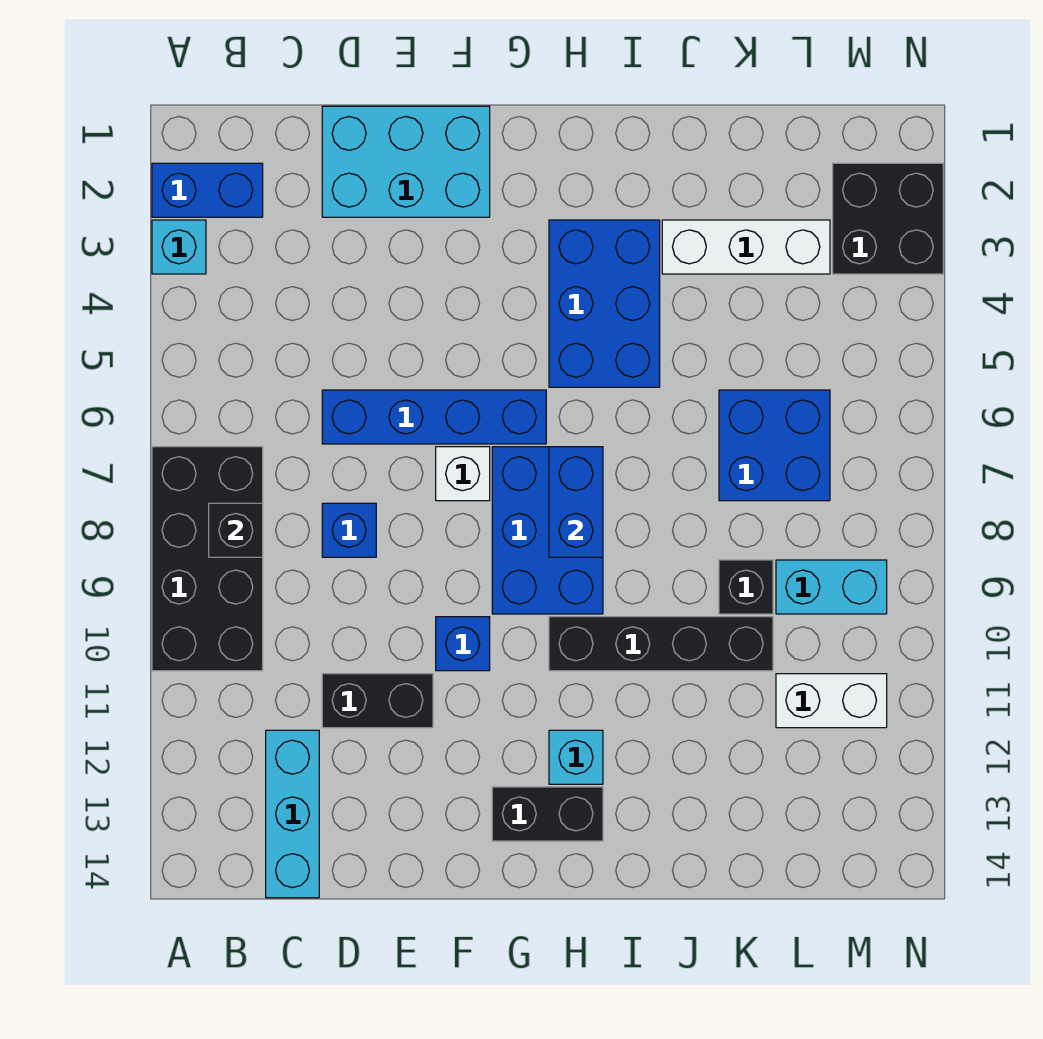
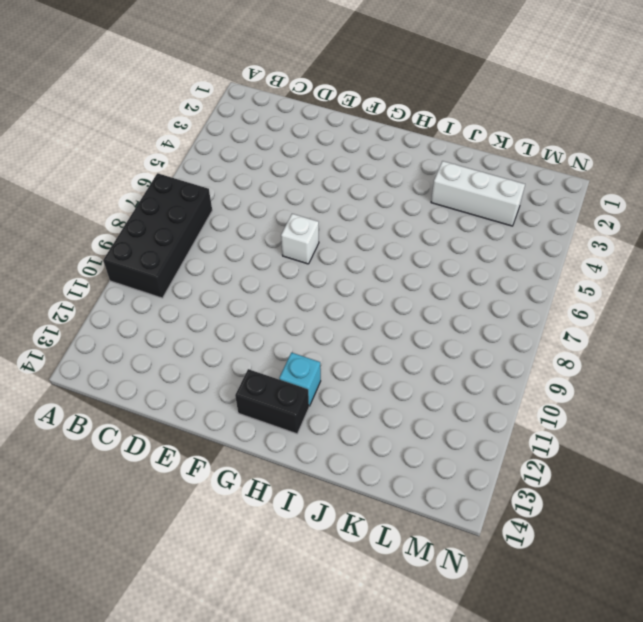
none -> blue brick A2:B2 level 1
none -> cyan brick A3 level 1
none -> cyan brick C12:C14 level 1

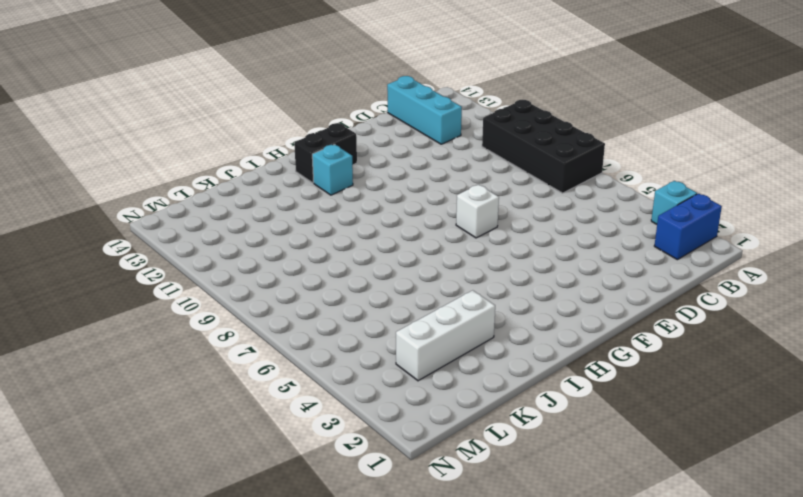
none -> cyan brick D1:F2 level 1
none -> blue brick D6:G6 level 1
none -> blue brick D8 level 1

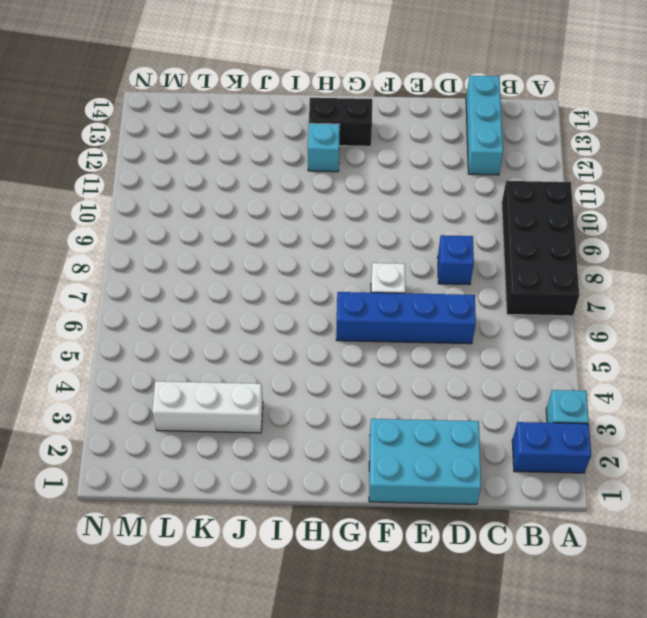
none -> black brick D11:E11 level 1
none -> blue brick F10 level 1
none -> blue brick G7:H9 level 1

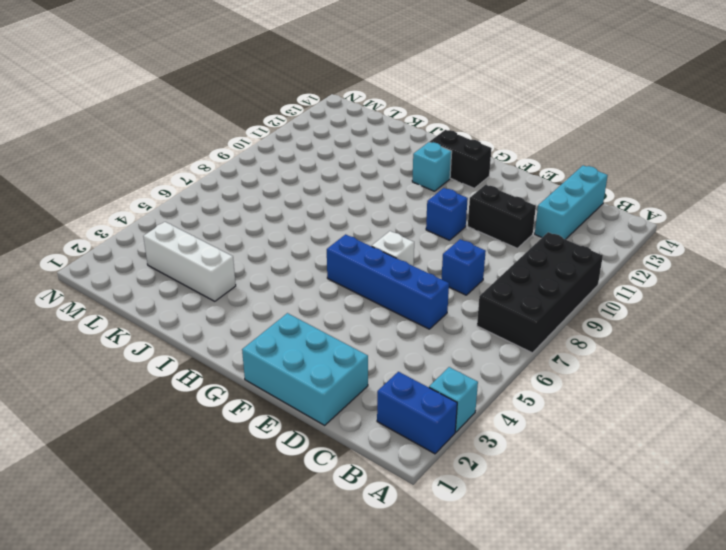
none -> blue brick G7:H9 level 1
none -> blue brick H3:I5 level 1
none -> black brick H10:K10 level 1

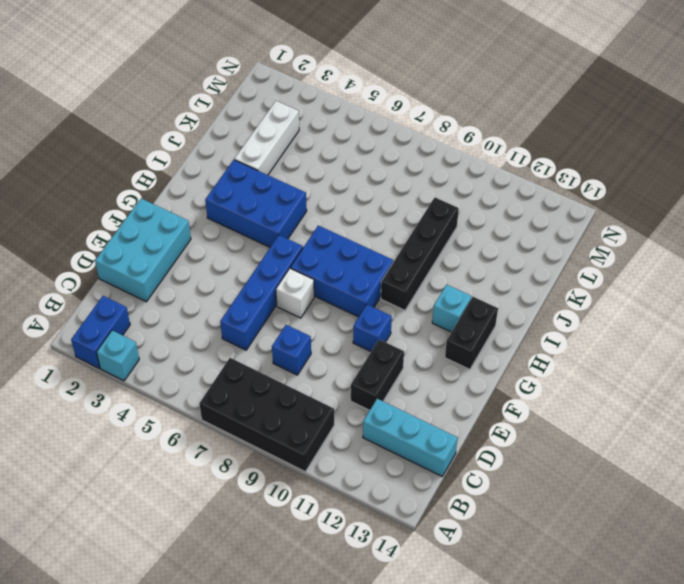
none -> blue brick K6:L7 level 1
none -> black brick K9 level 1
none -> cyan brick L9:M9 level 1

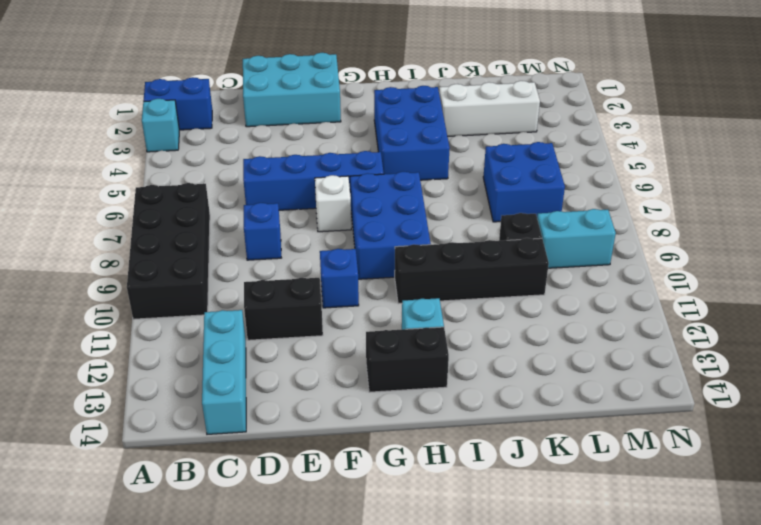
none -> white brick L11:M11 level 1
none -> black brick M2:N3 level 1
none -> black brick B8 level 2

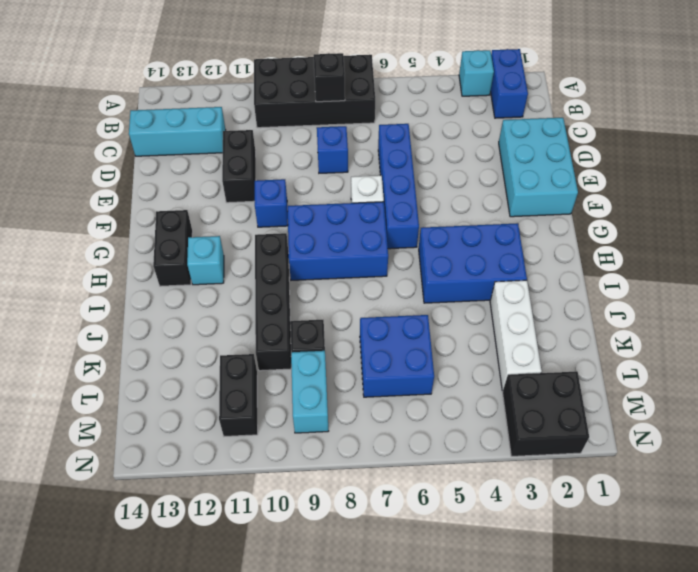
black brick L11:M11 level 1 -> white brick L11:M11 level 1
none -> blue brick H7:H8 level 2

